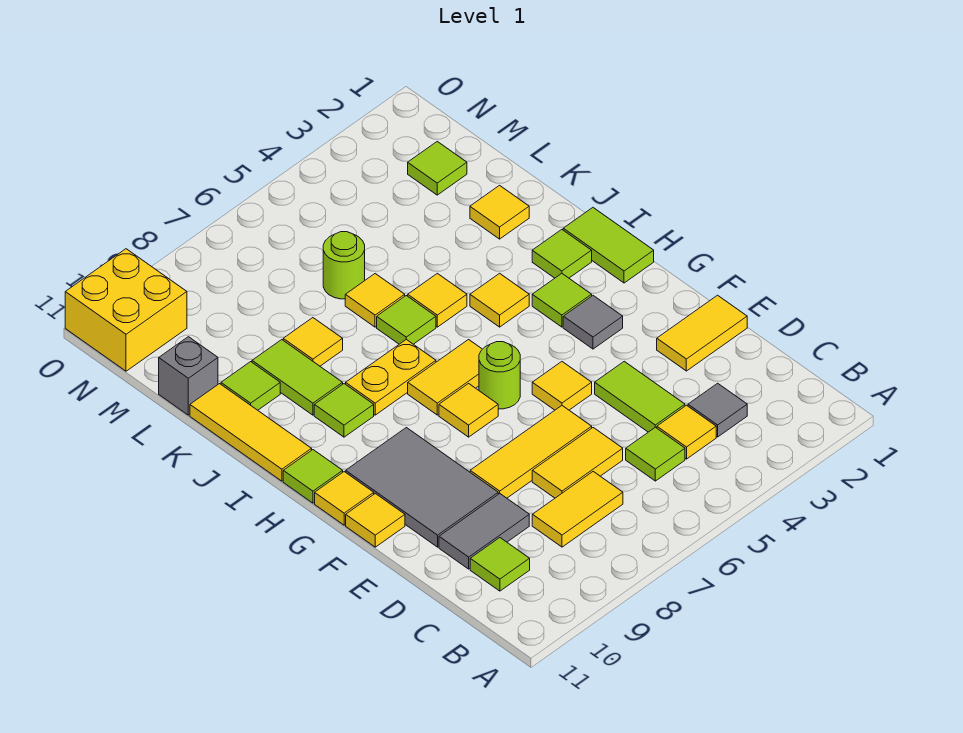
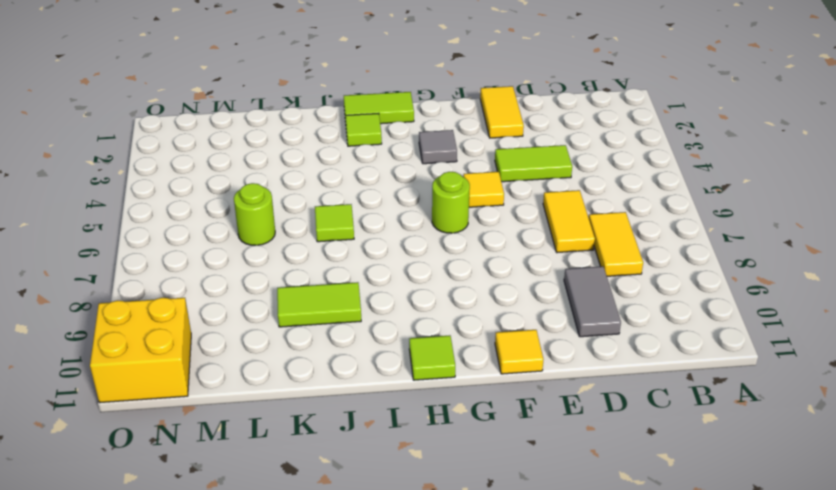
none -> grey tile C3 level 1
none -> yellow tile C4 level 1
none -> lime tile C5 level 1
none -> lime tile C10 level 1

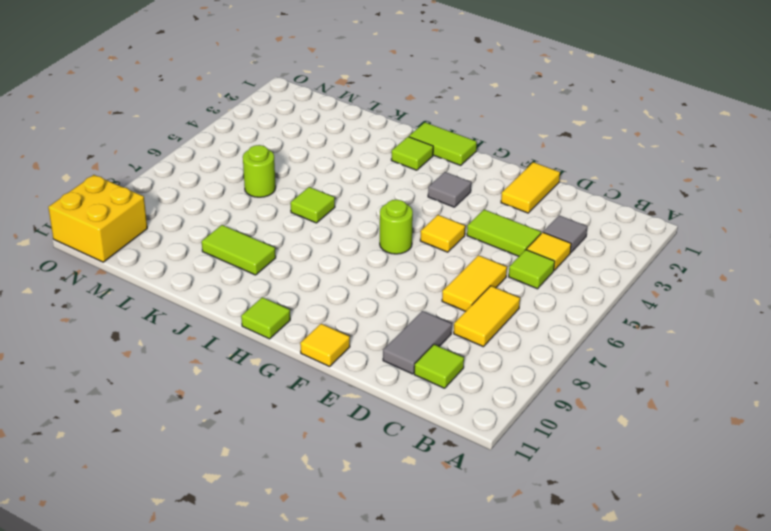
none -> yellow tile E6:E8 level 1
none -> grey tile E9:G10 level 1
none -> yellow tile G7 level 1
none -> yellow tile G11 level 1

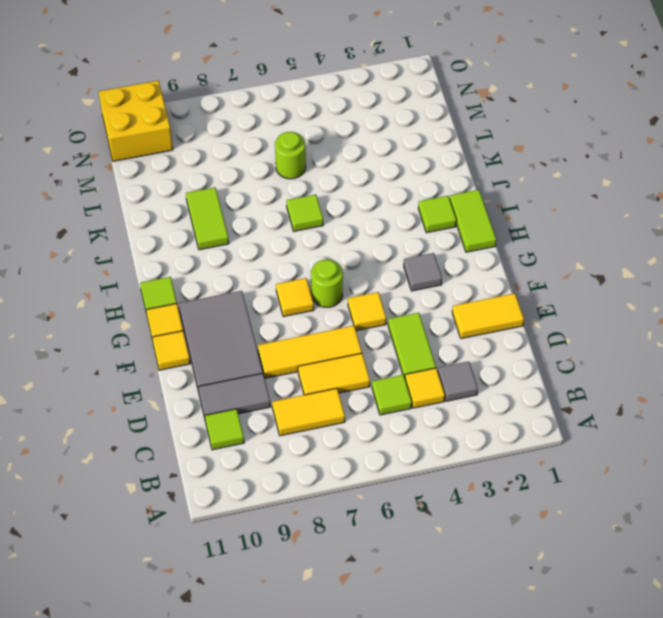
none -> lime tile H3 level 1
none -> yellow tile H6:H7 level 1
none -> yellow tile I4 level 1
none -> yellow plate I7:I8 level 1

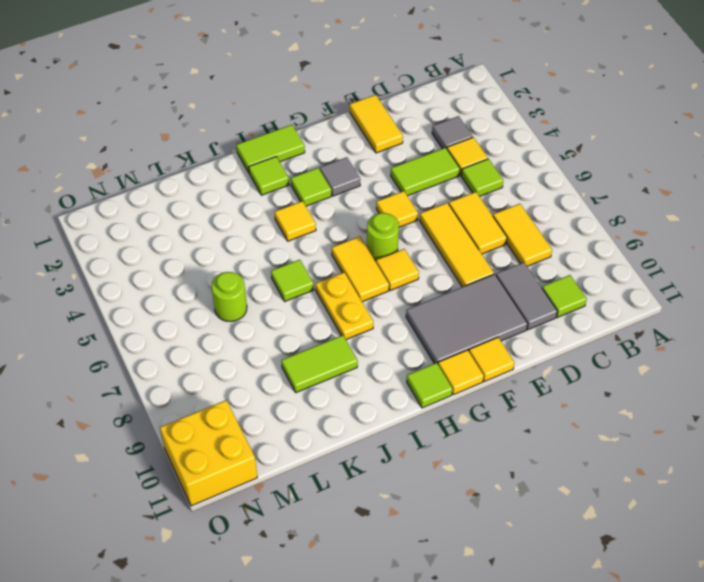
none -> lime tile I9 level 1
none -> yellow tile I11:K11 level 1
none -> yellow tile J5 level 1
none -> yellow tile K2 level 1

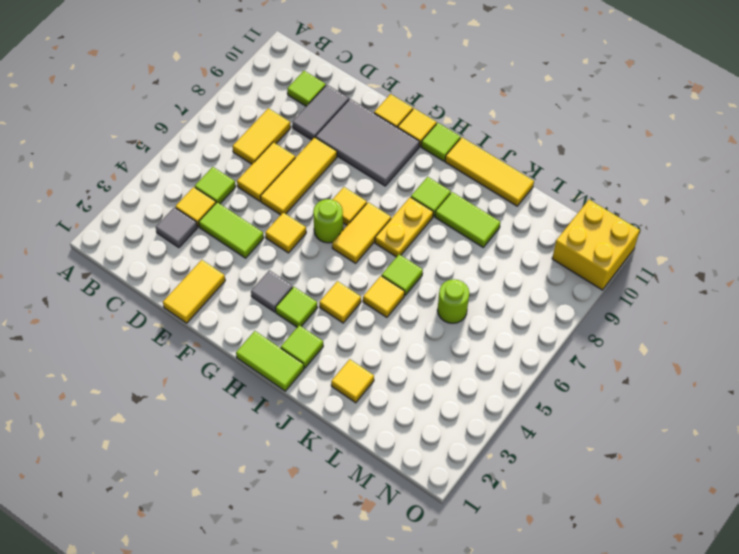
none -> yellow tile K6 level 1
none -> yellow tile K8 level 1
none -> lime tile K10 level 1
none -> grey brick L11 level 1

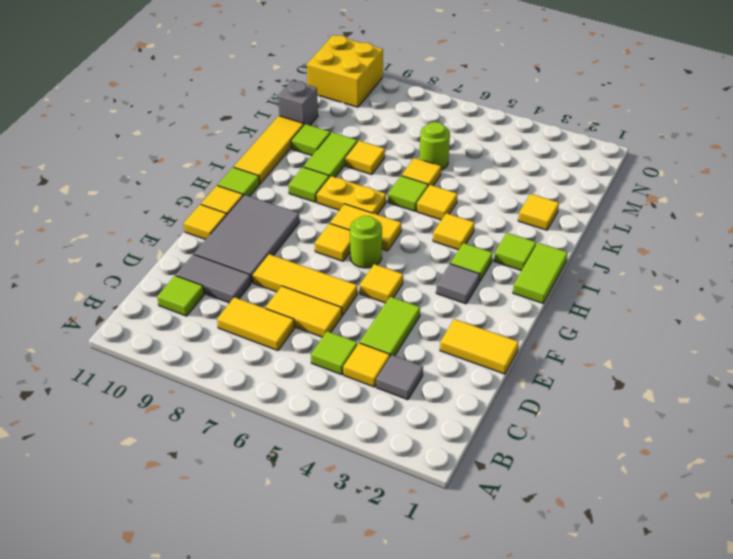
none -> lime tile M2 level 1

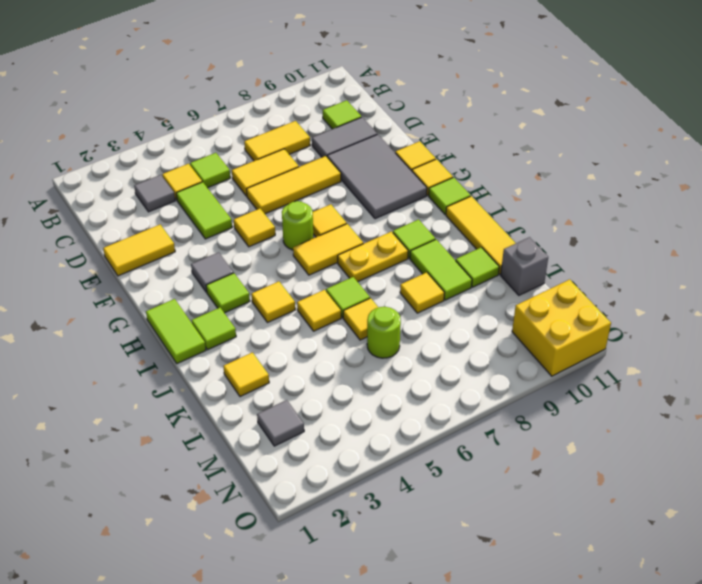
grey tile M2 level 1 -> lime tile M2 level 1

